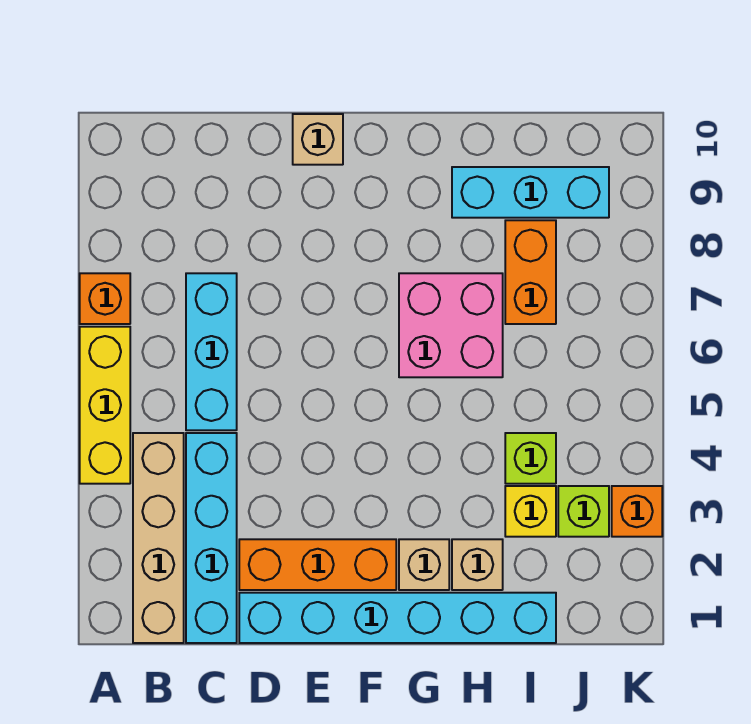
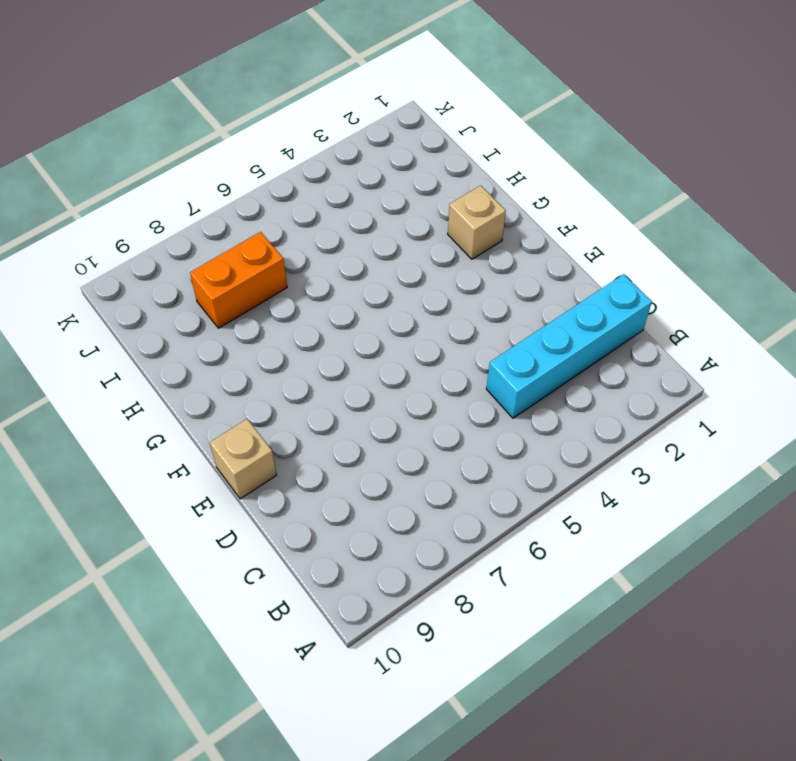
none -> yellow brick A4:A6 level 1
none -> orange brick A7 level 1
none -> tan brick B1:B4 level 1

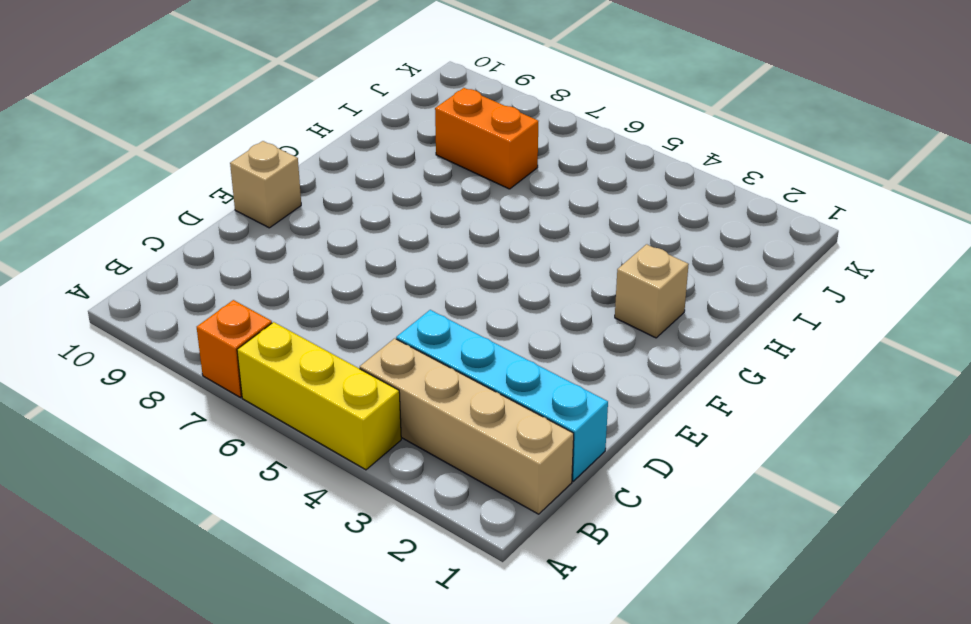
none -> cyan brick C5:C7 level 1
none -> cyan brick D1:I1 level 1
none -> orange brick D2:F2 level 1

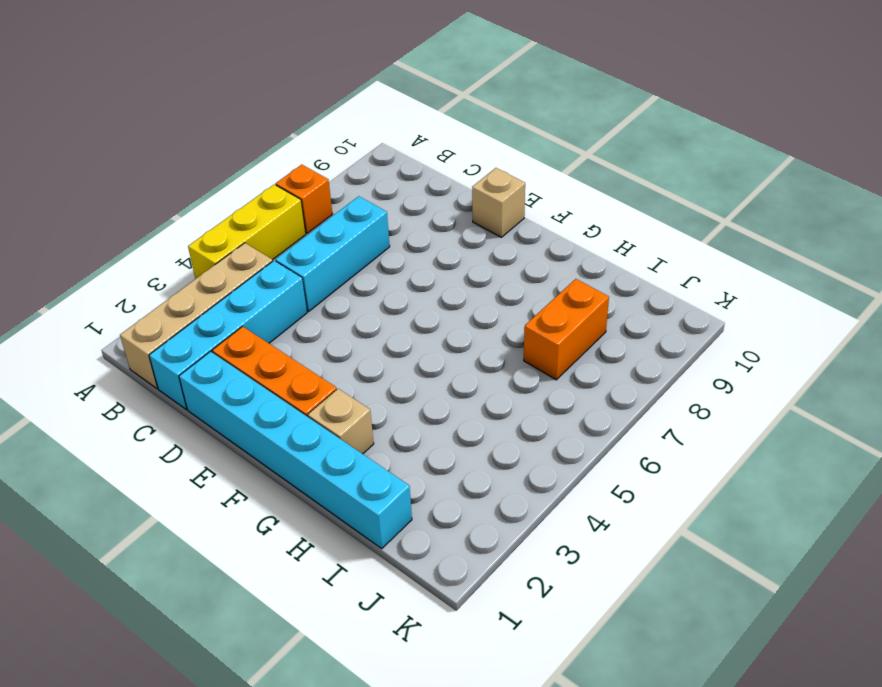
none -> pink brick G6:H7 level 1
none -> tan brick H2 level 1
none -> cyan brick H9:J9 level 1

